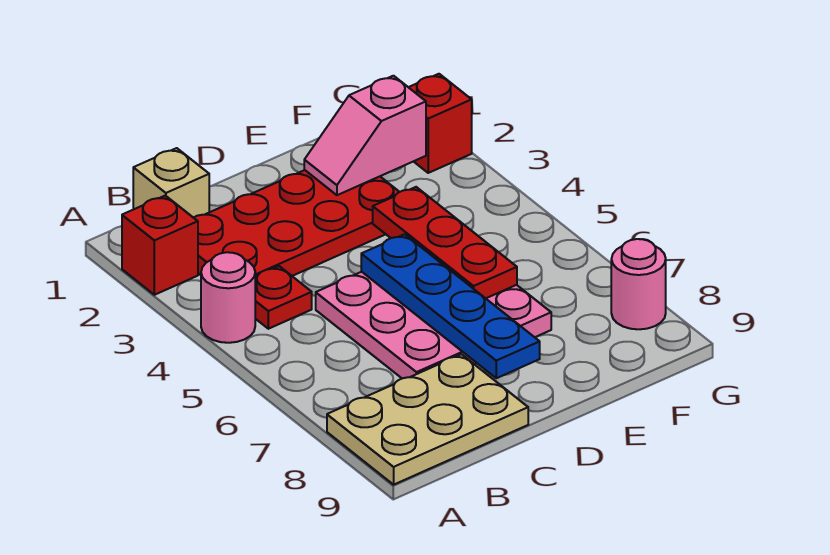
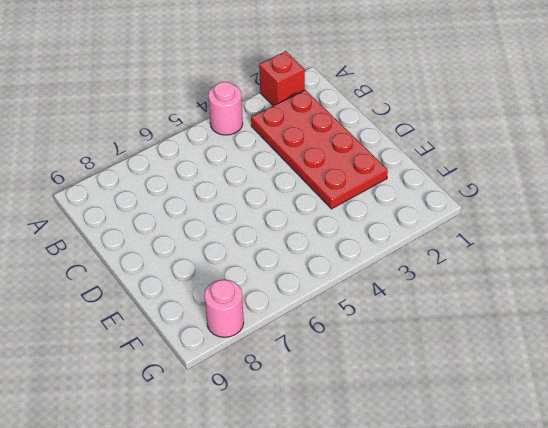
none -> tan plate A8:C9 level 1
none -> tan brick B1 level 1
none -> red plate B4 level 1

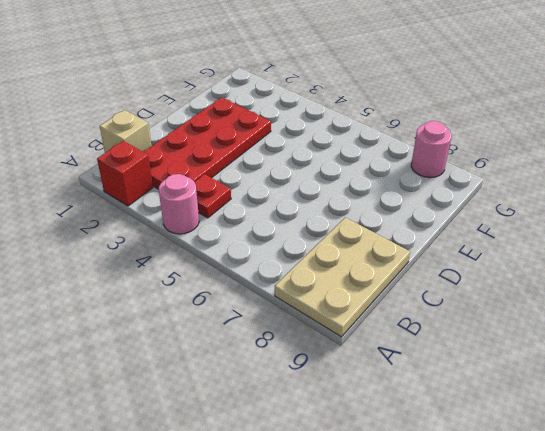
none -> pink plate C5:E7 level 1
none -> red brick G2 level 1
none -> blue plate D5:D8 level 2

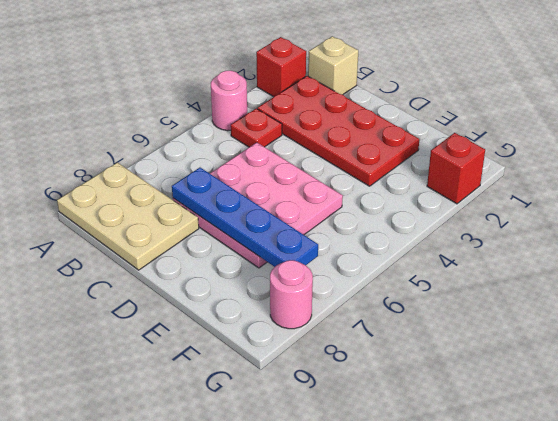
blue plate C7:F7 level 2 -> blue plate D5:D8 level 2
none -> pink slope E2:F2 level 2 top F
none -> red plate E4:E6 level 2

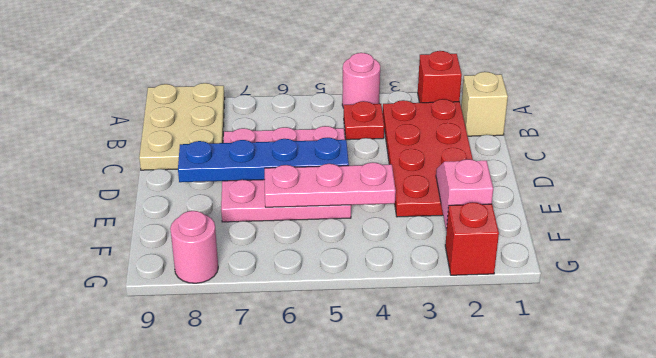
pink plate E4:E6 level 2 -> red plate E4:E6 level 2

